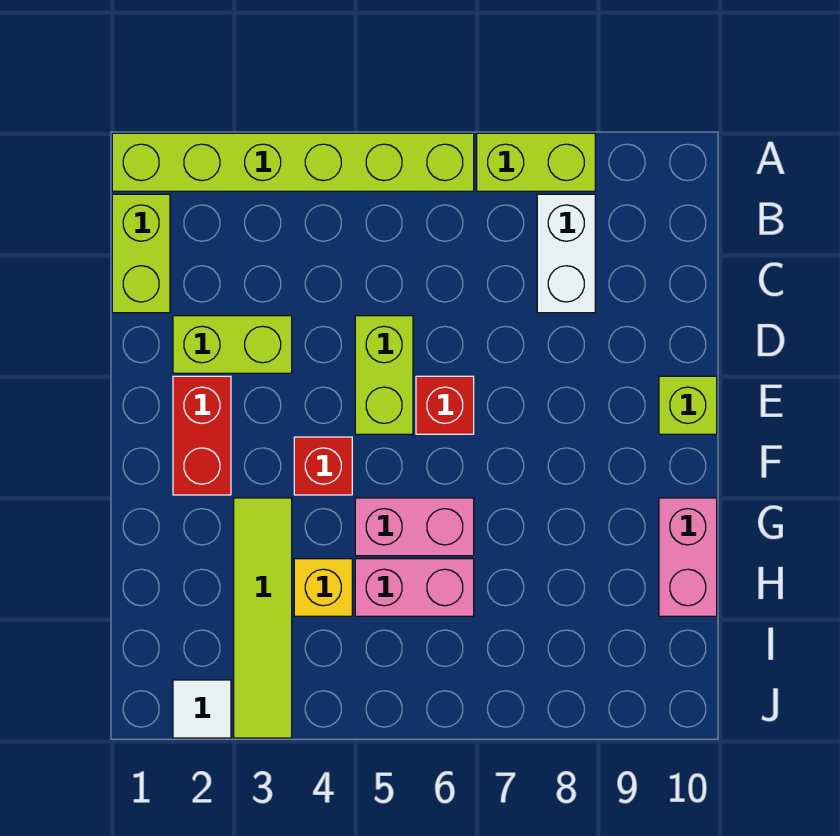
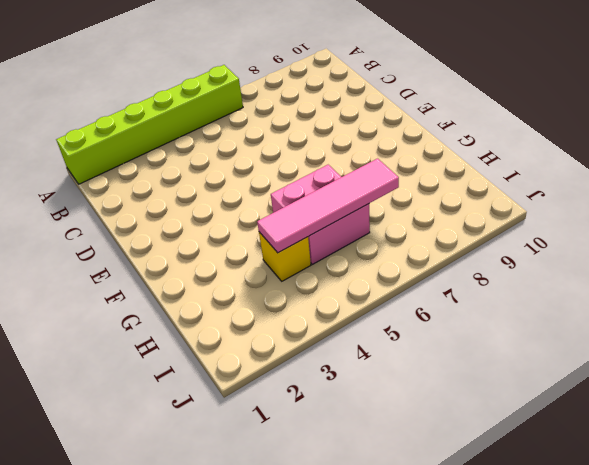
pink tile H4:H7 level 2 -> none
none -> lime brick A7:A8 level 1
none -> lime brick B1:C1 level 1
none -> white brick B8:C8 level 1

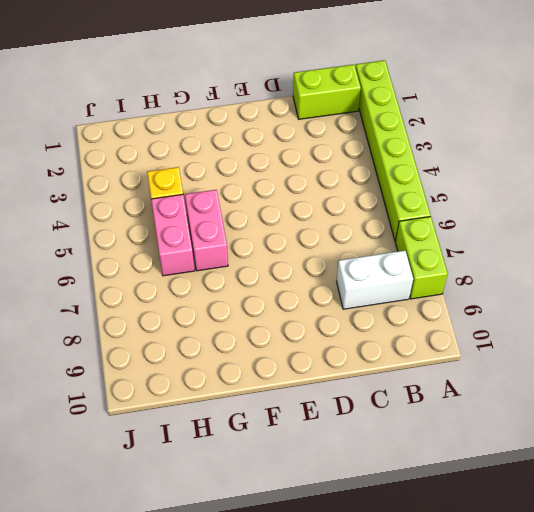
none -> lime brick D2:D3 level 1
none -> lime brick D5:E5 level 1
none -> red brick E2:F2 level 1

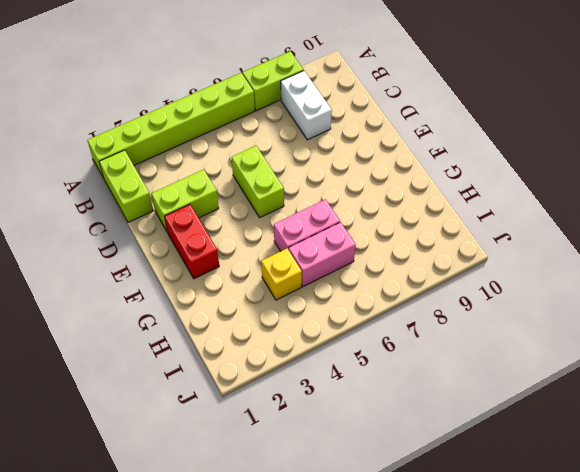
none -> red brick E6 level 1
none -> lime brick E10 level 1
none -> red brick F4 level 1

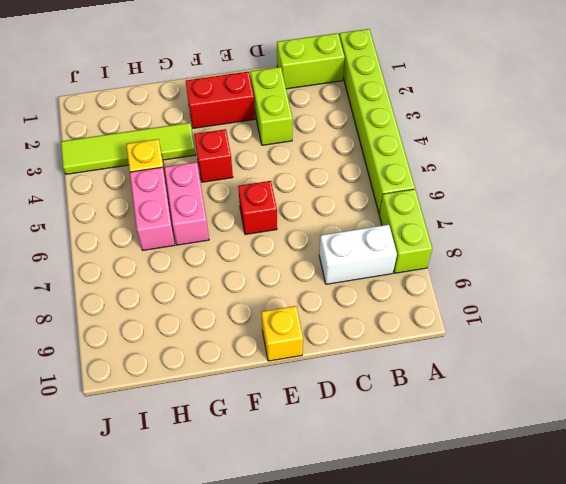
yellow brick E10 level 1 -> lime brick E10 level 1
none -> lime brick D5:E5 level 1
none -> pink brick G10:H10 level 1
none -> white tile J2 level 1

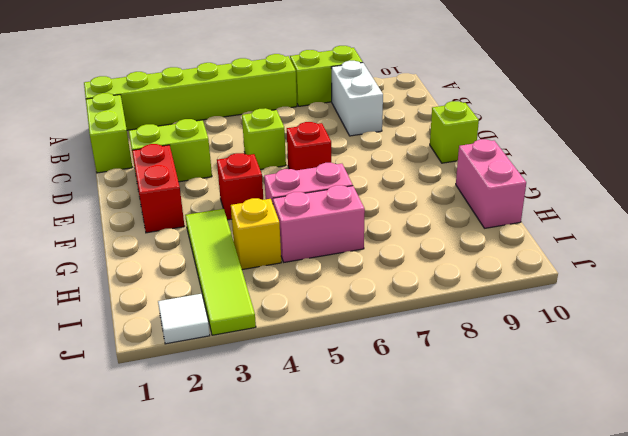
lime brick D5 level 1 -> lime brick D5:E5 level 1

